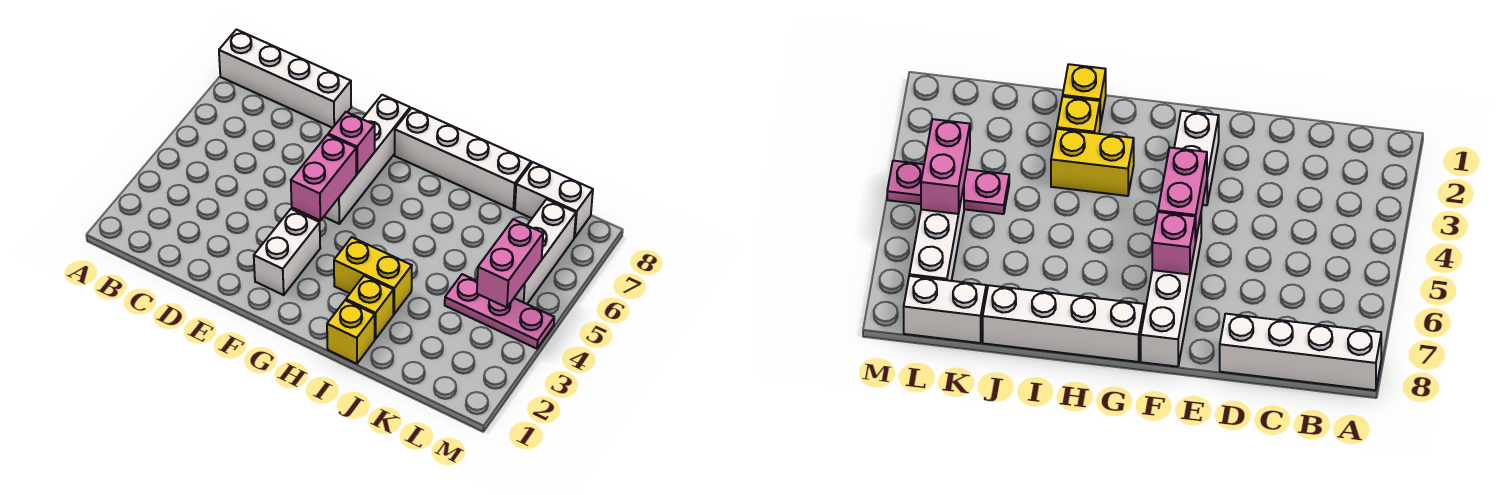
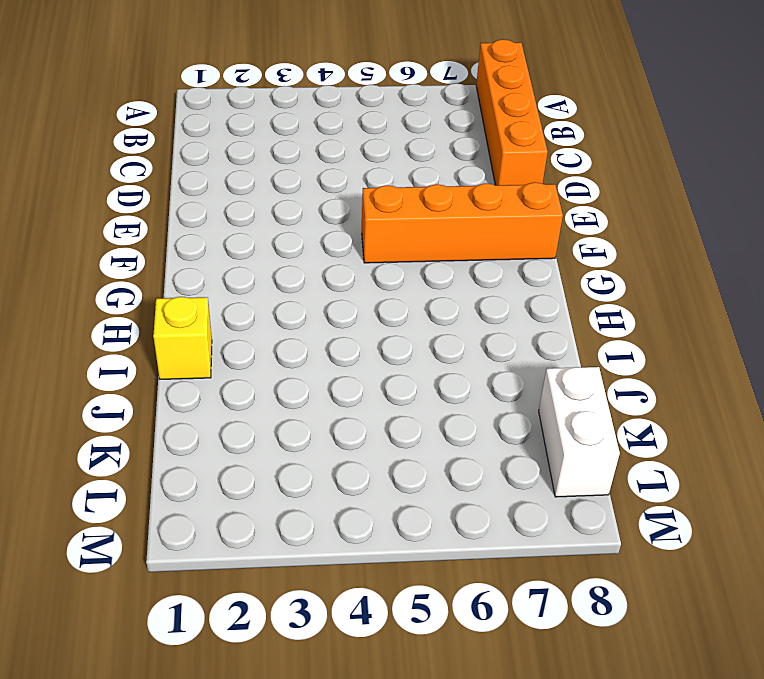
orange brick A8:D8 level 1 -> white brick A8:D8 level 1
orange brick F5:F8 level 1 -> white brick F5:F8 level 1
none -> white brick F2:F3 level 1
none -> white brick G8:J8 level 1
none -> yellow brick H3:I3 level 1

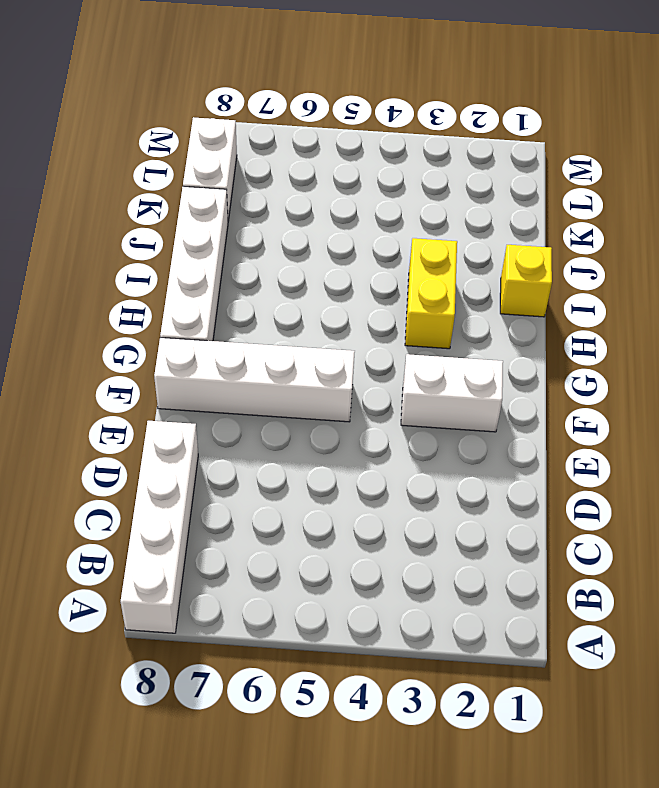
none -> yellow brick I2 level 1
none -> pink plate K4:M4 level 1
none -> white brick L5:L7 level 1

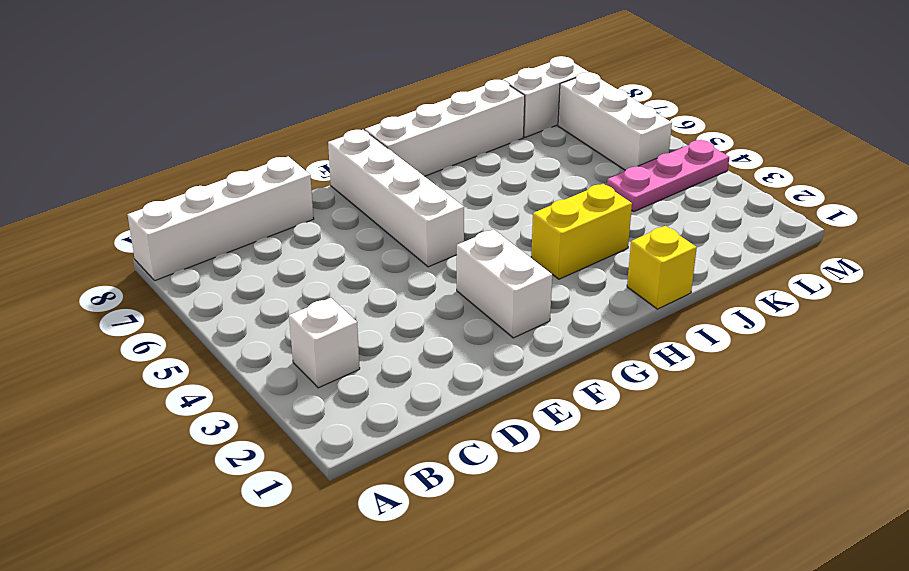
white brick B3 level 1 -> none
none -> yellow brick I2 level 1
none -> pink brick F4:F5 level 2
none -> pink brick F6 level 2

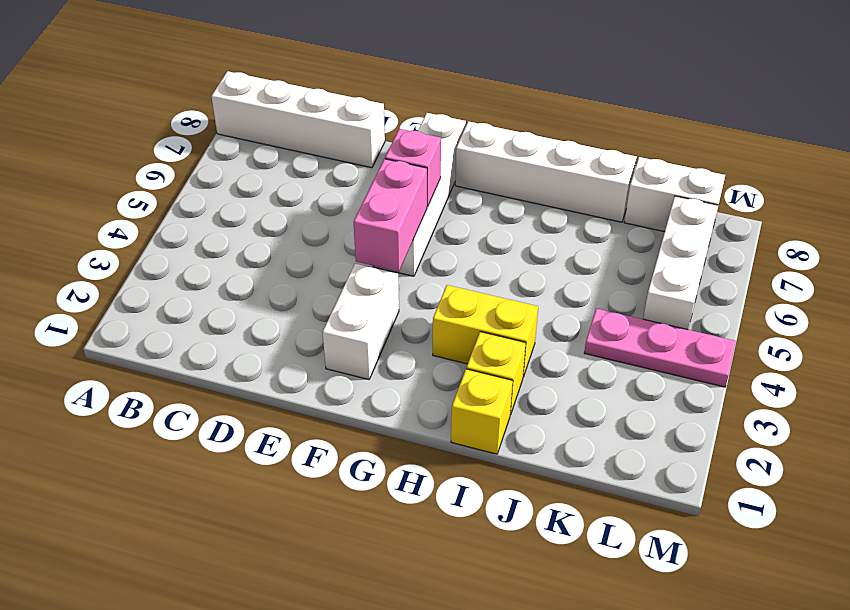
none -> pink brick L4:L5 level 2

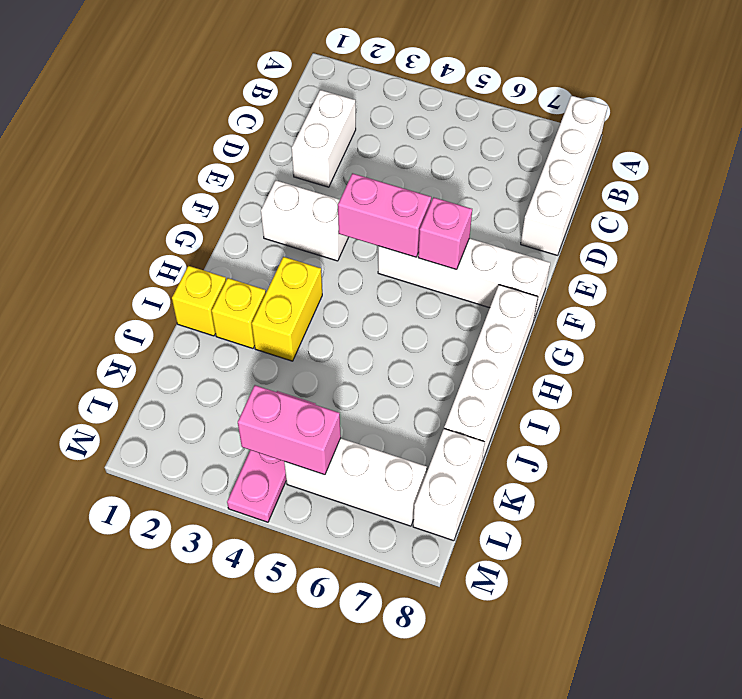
white brick C2:D2 level 1 -> none

